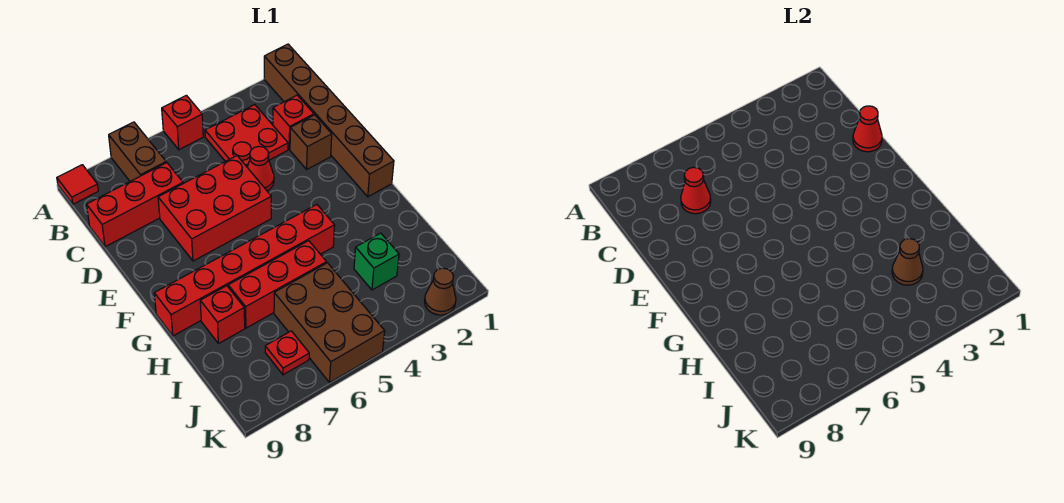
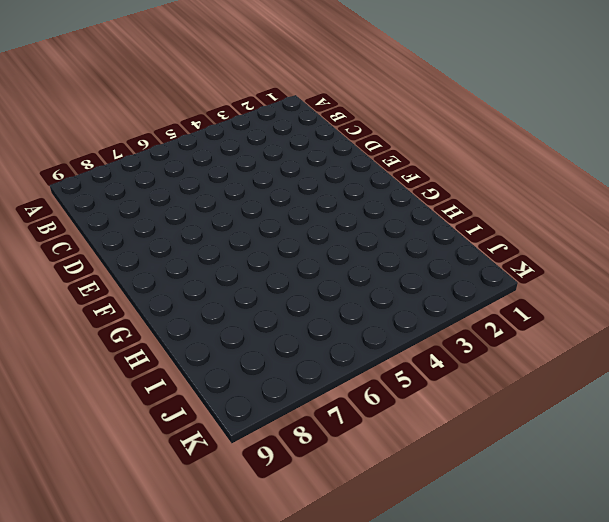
none -> brown brick A1:F1 level 1
none -> red brick A5 level 1
none -> brown brick A7:B7 level 1

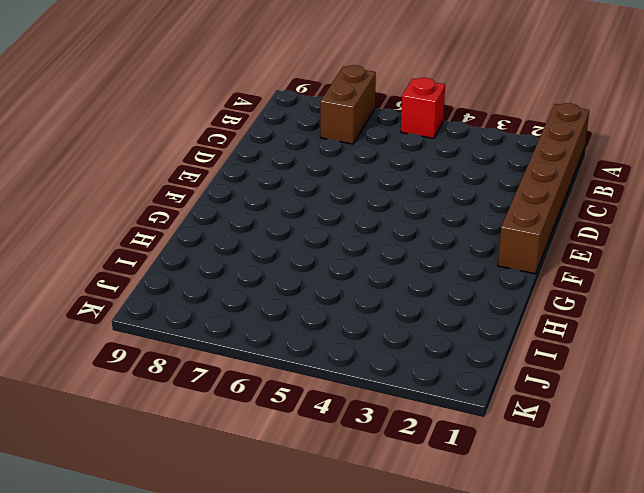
none -> red tile A9 level 1
none -> red plate B3:C4 level 1
none -> red brick C2 level 1

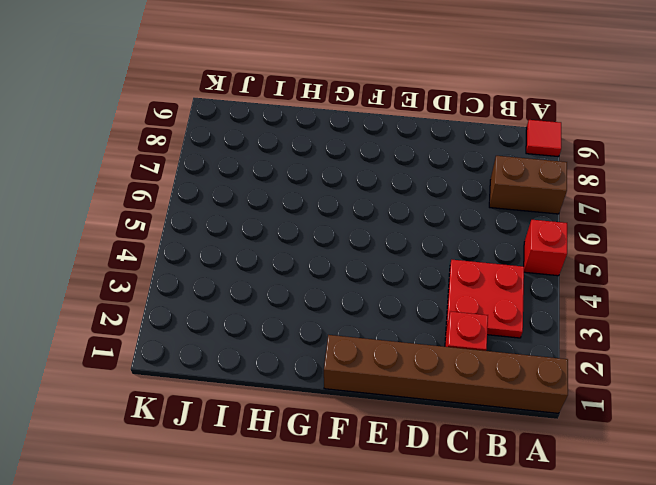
none -> red brick C7:C9 level 1
none -> brown brick D2 level 1
none -> red cone D4 level 1

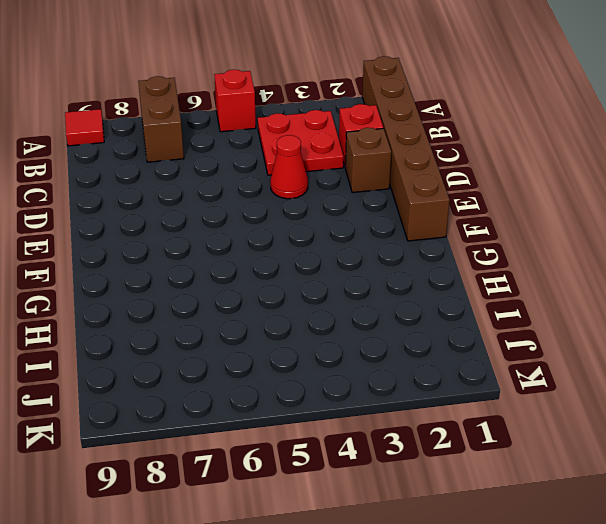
none -> red brick C7:C9 level 1
none -> red brick D5:E7 level 1
none -> red brick G4:G9 level 1

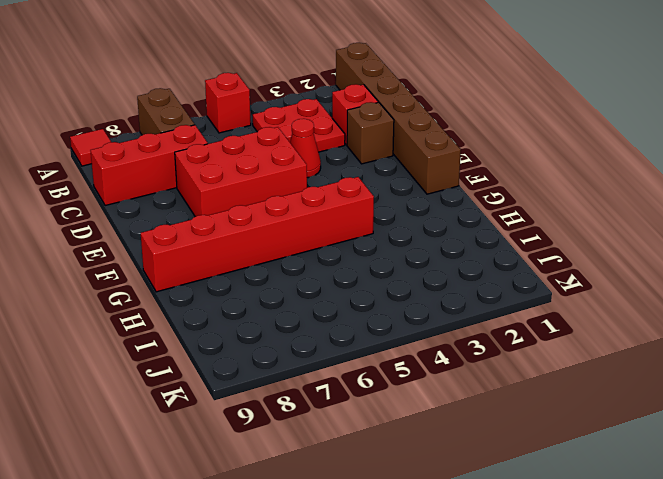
none -> red brick H5:H7 level 1
none -> red brick H8 level 1
none -> green brick I3 level 1

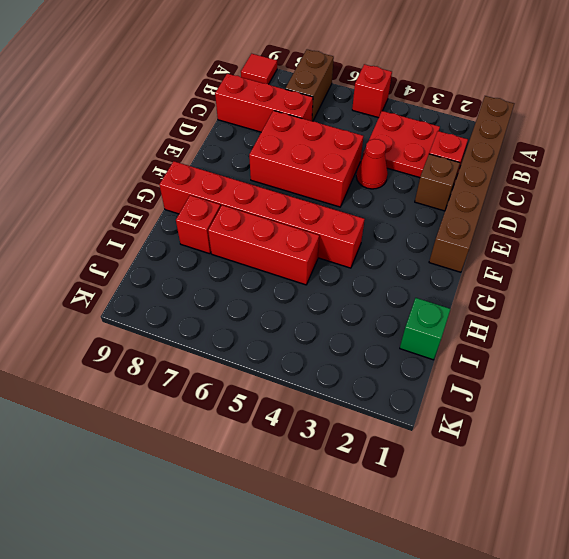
green brick I1 level 1 -> green brick I3 level 1
none -> brown brick I5:K6 level 1
none -> red plate J7 level 1
none -> brown cone K2 level 1

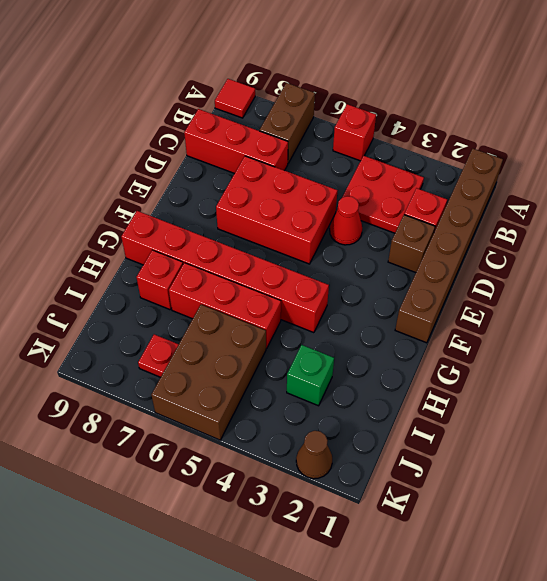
none -> red cone C7 level 2
none -> red cone D1 level 2
none -> brown cone I3 level 2

